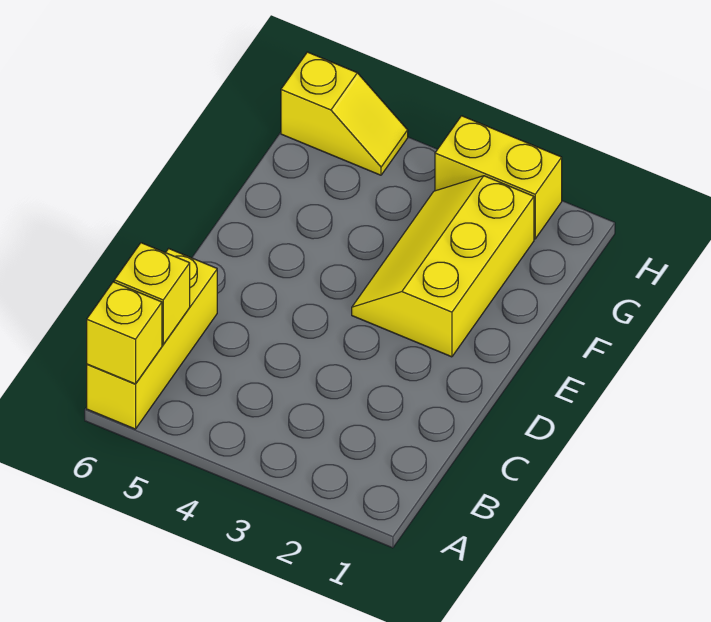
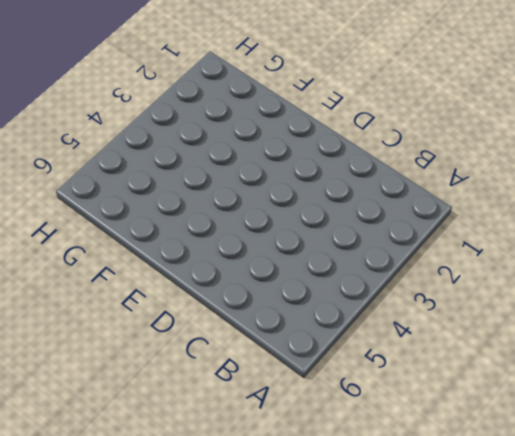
none -> yellow brick A6:C6 level 1
none -> yellow slope E2:G3 level 1 top 2

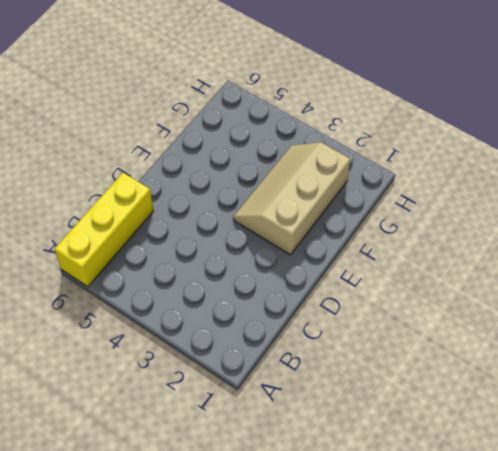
tan slope E2:G3 level 1 top 2 -> yellow slope E2:G3 level 1 top 2
none -> yellow brick H2:H3 level 1
none -> yellow slope H5:H6 level 1 top 6

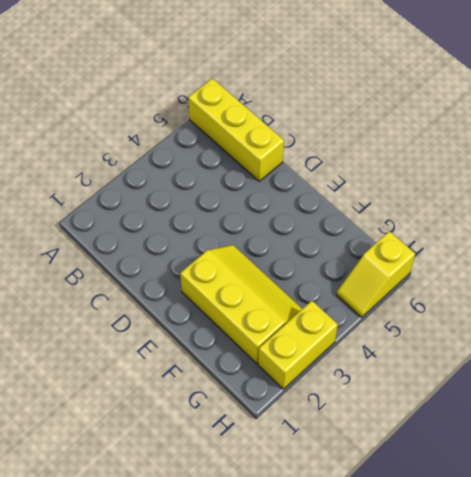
none -> yellow brick A6 level 2
none -> yellow brick B6 level 2

